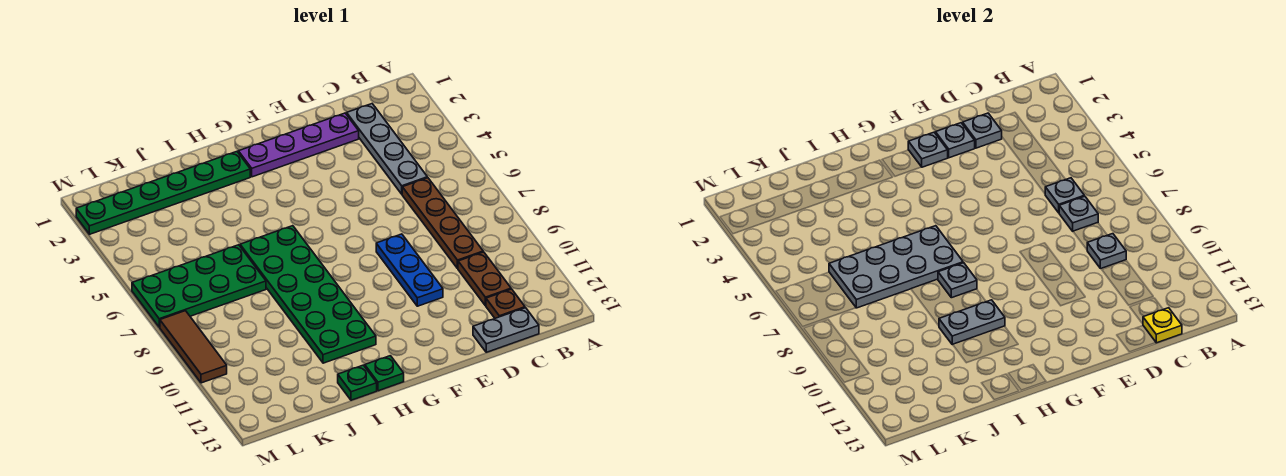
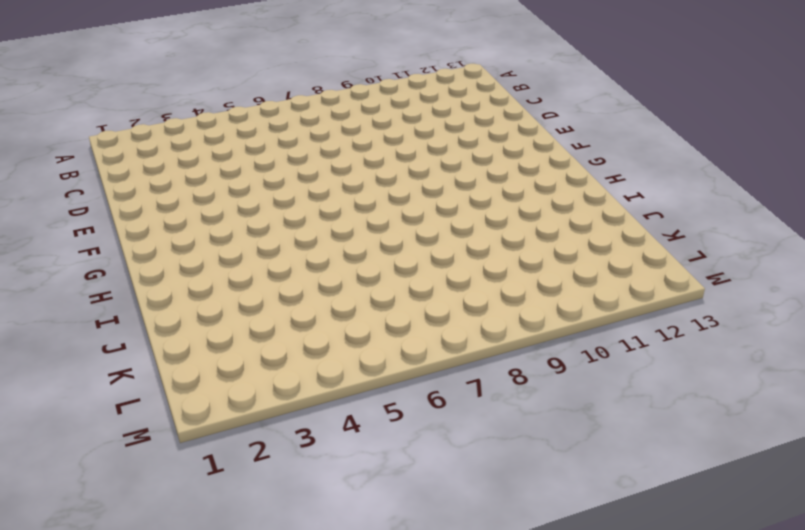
none -> grey plate C2:C5 level 1
none -> brown plate C6:C9 level 1
none -> brown plate C10:C11 level 1

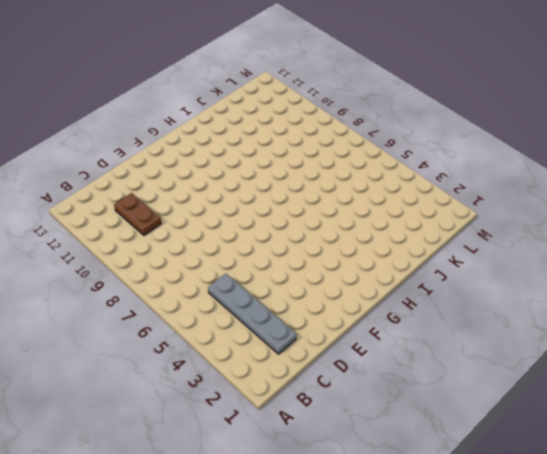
none -> brown plate C6:C9 level 1
none -> brown plate C12 level 1
none -> grey plate C13:D13 level 1

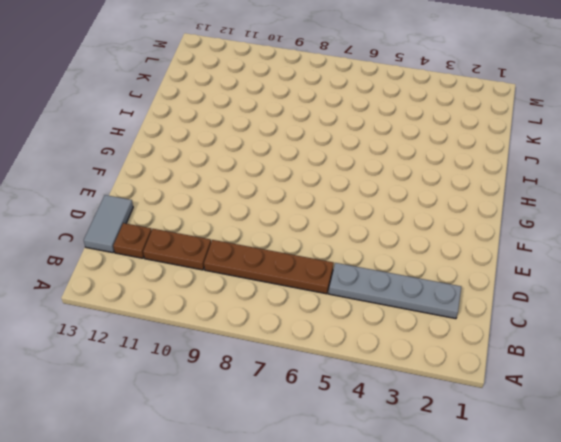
grey tile C13:D13 level 1 -> grey plate C13:D13 level 1
none -> purple plate D2:G2 level 1
none -> blue plate E8:E10 level 1
none -> green plate H2:M2 level 1

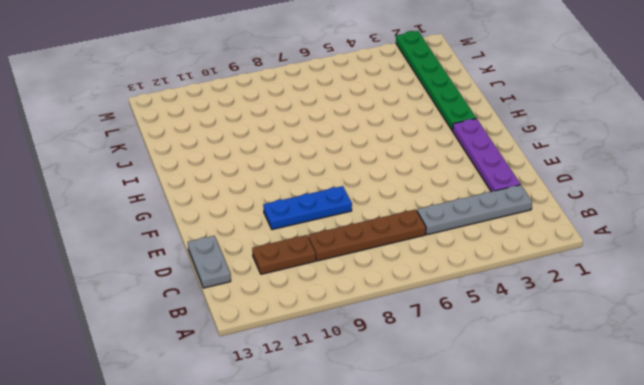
none -> brown plate C12 level 1
none -> green plate H6:I11 level 1
none -> green plate H13 level 1

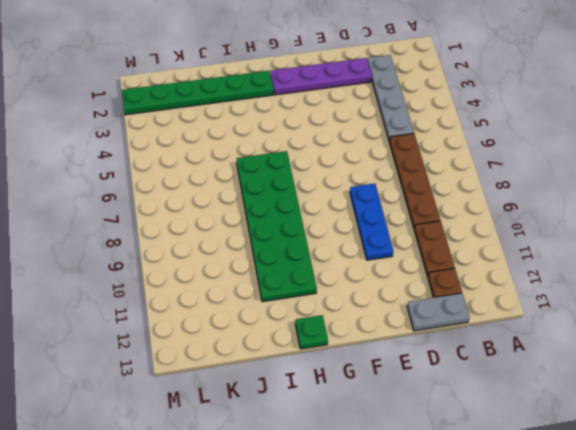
none -> green plate I13 level 1
none -> green plate J6:M7 level 1
none -> brown tile M8:M10 level 1

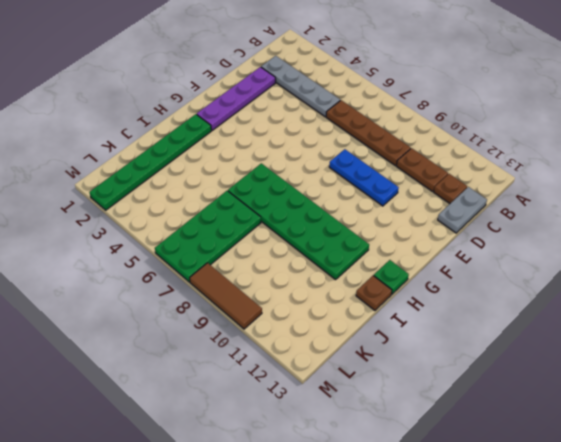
brown plate I13 level 1 -> green plate I13 level 1
none -> grey plate C6 level 2
none -> grey plate C7 level 2
none -> grey plate C9 level 2

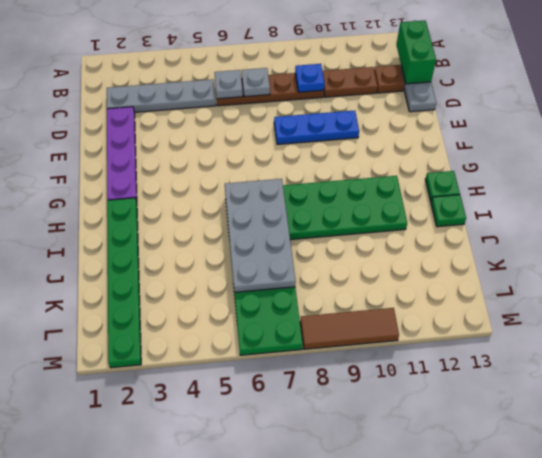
green brick B13:C13 level 2 -> yellow plate C13 level 2
blue plate C9 level 2 -> grey plate C9 level 2
none -> grey plate D2 level 2
none -> grey plate E2 level 2
none -> grey plate F2 level 2

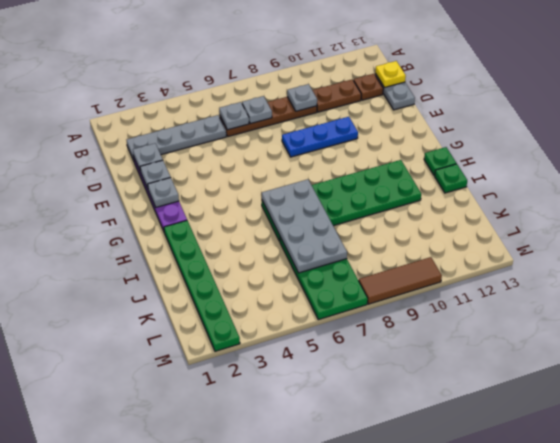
none -> grey plate H8 level 2
none -> grey plate H10:I10 level 2

